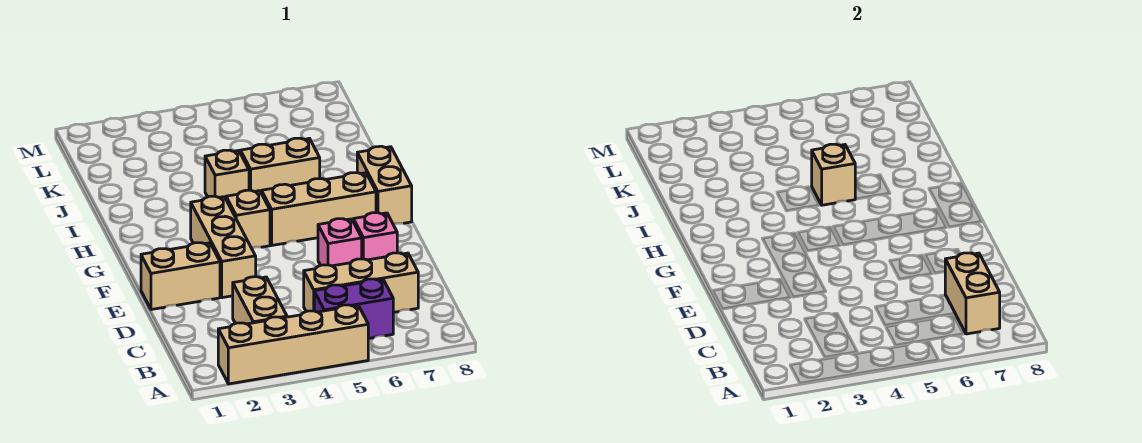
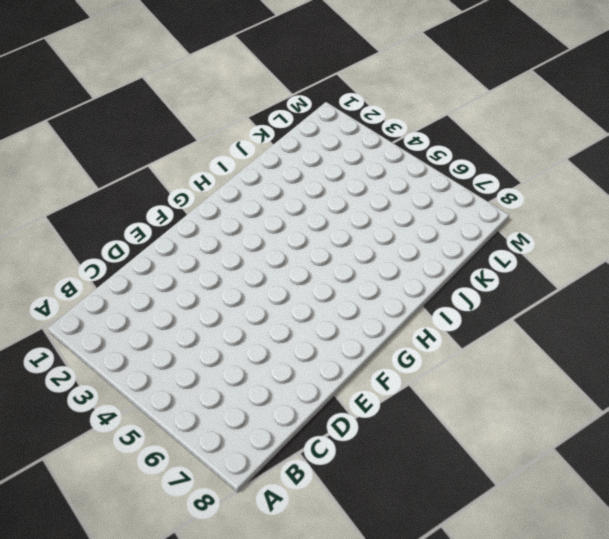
none -> tan brick A2:A5 level 1
none -> tan brick B3:C3 level 1
none -> purple brick B5:B6 level 1

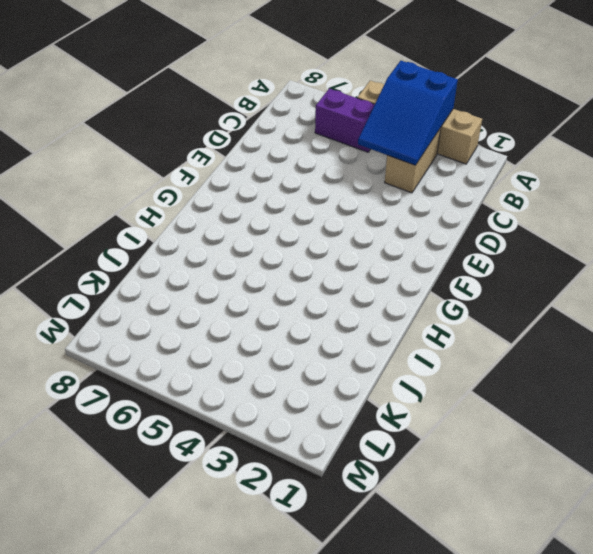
blue slope A3:C4 level 2 top A -> none
none -> tan brick C5:C7 level 1
none -> tan brick E1:E2 level 1
none -> tan brick E3:G3 level 1

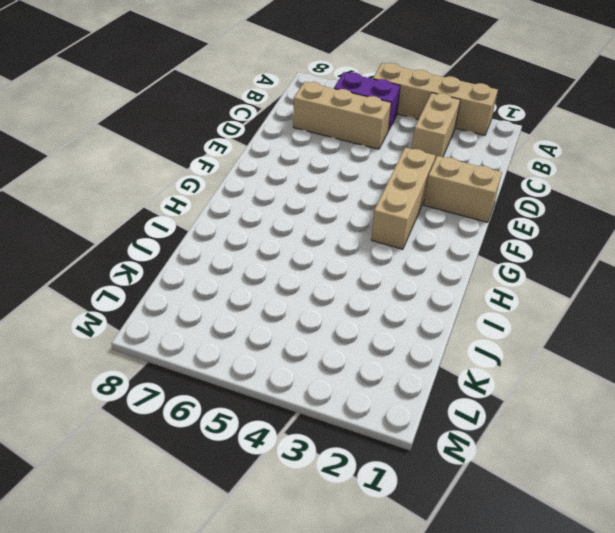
none -> pink brick E6 level 1
none -> pink brick E7 level 1
none -> tan brick G4 level 1

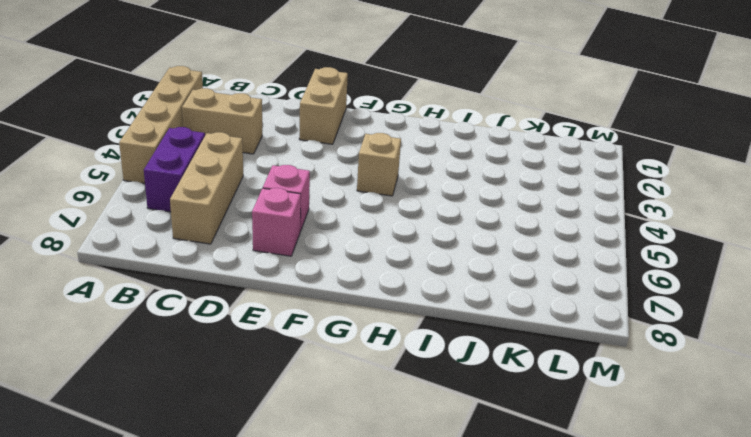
none -> tan brick E3:G3 level 1
none -> tan brick G5:G7 level 1
none -> tan brick G8:H8 level 1

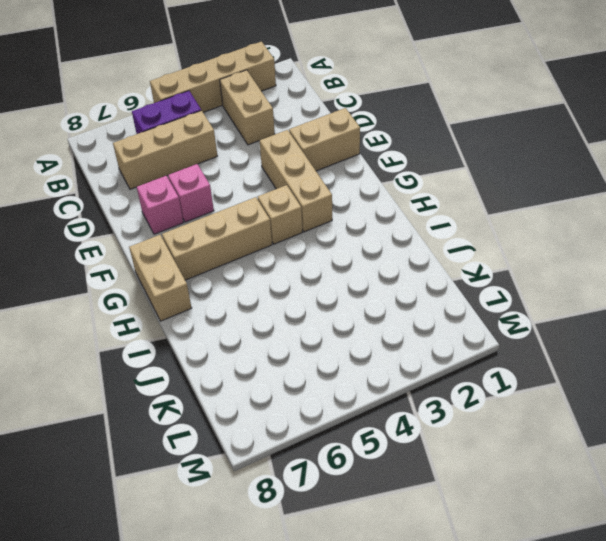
none -> tan brick I4 level 1
none -> tan brick I5:I6 level 1
none -> tan brick B7:C7 level 2

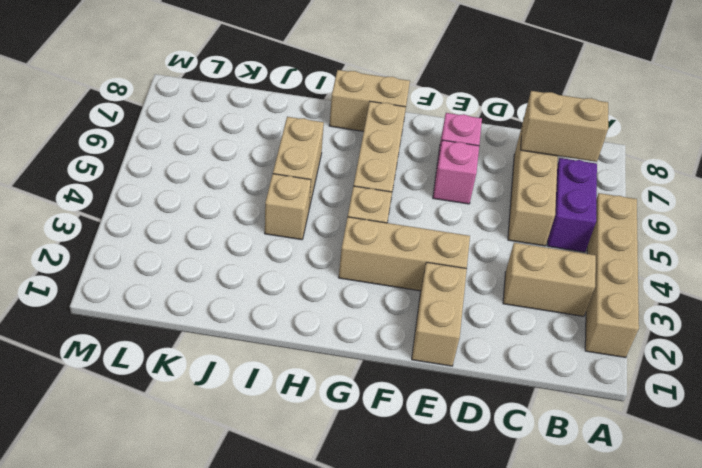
none -> tan brick I5 level 2

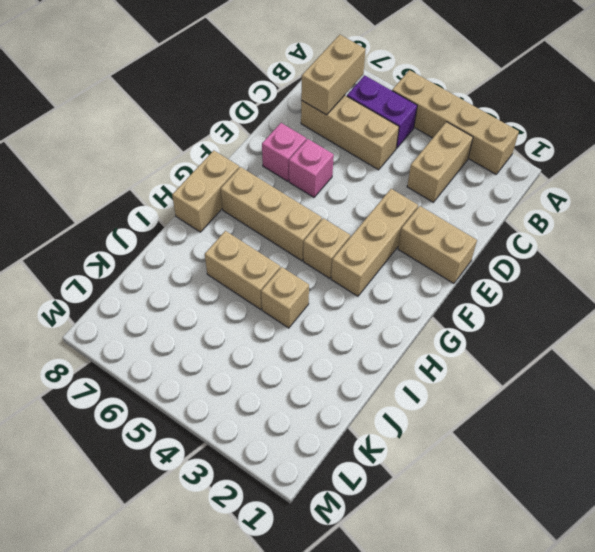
none -> tan brick I5 level 2

